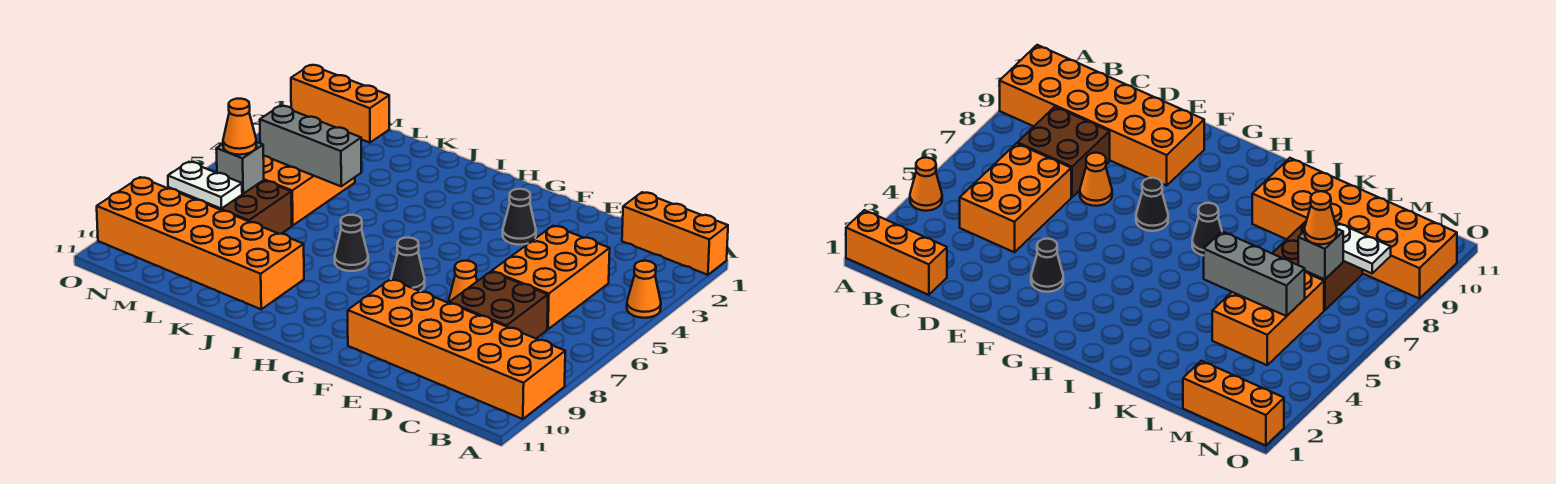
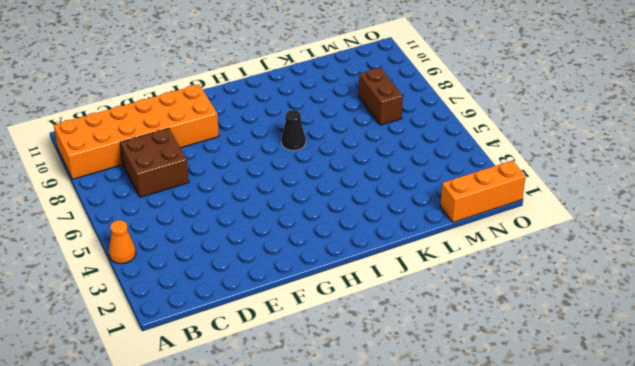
brown brick M7:M8 level 1 -> brown brick L7:M8 level 1
none -> orange brick A1:C1 level 1
none -> orange brick C4:D6 level 1
none -> orange cone E7 level 1

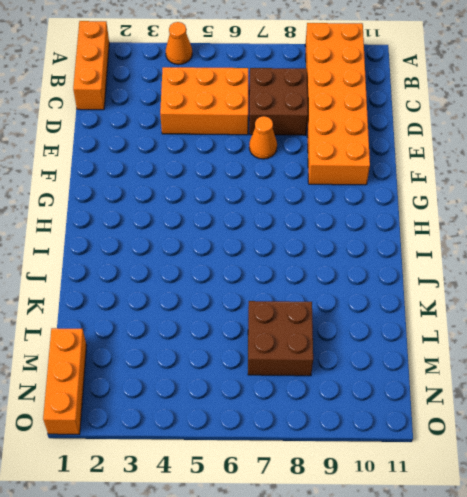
none -> black cone F3 level 1
none -> black cone G7 level 1
none -> black cone I7 level 1

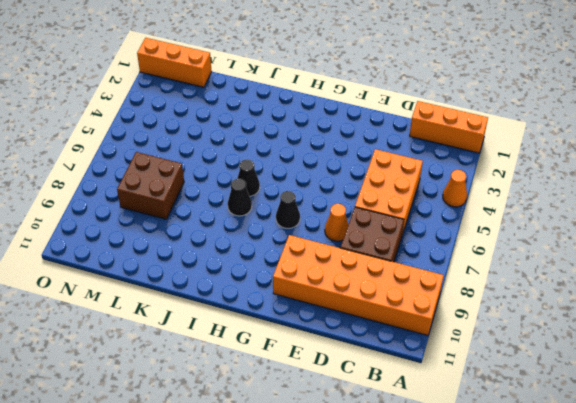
black cone I6 level 1 -> black cone F3 level 1
none -> orange brick J9:O10 level 1
none -> orange brick L4:M6 level 1
none -> grey brick K5:M5 level 2

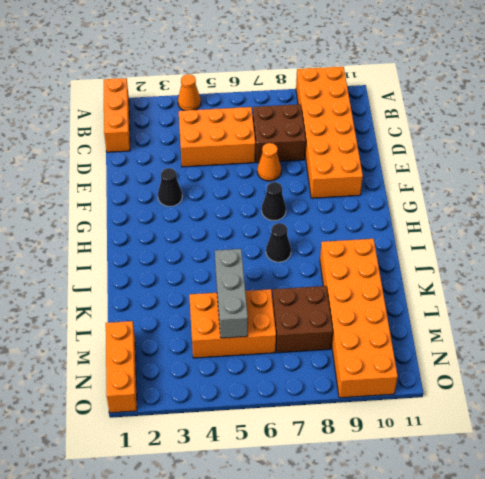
none -> grey brick M7 level 2
none -> white plate M8:N8 level 2
none -> orange cone M7 level 3

